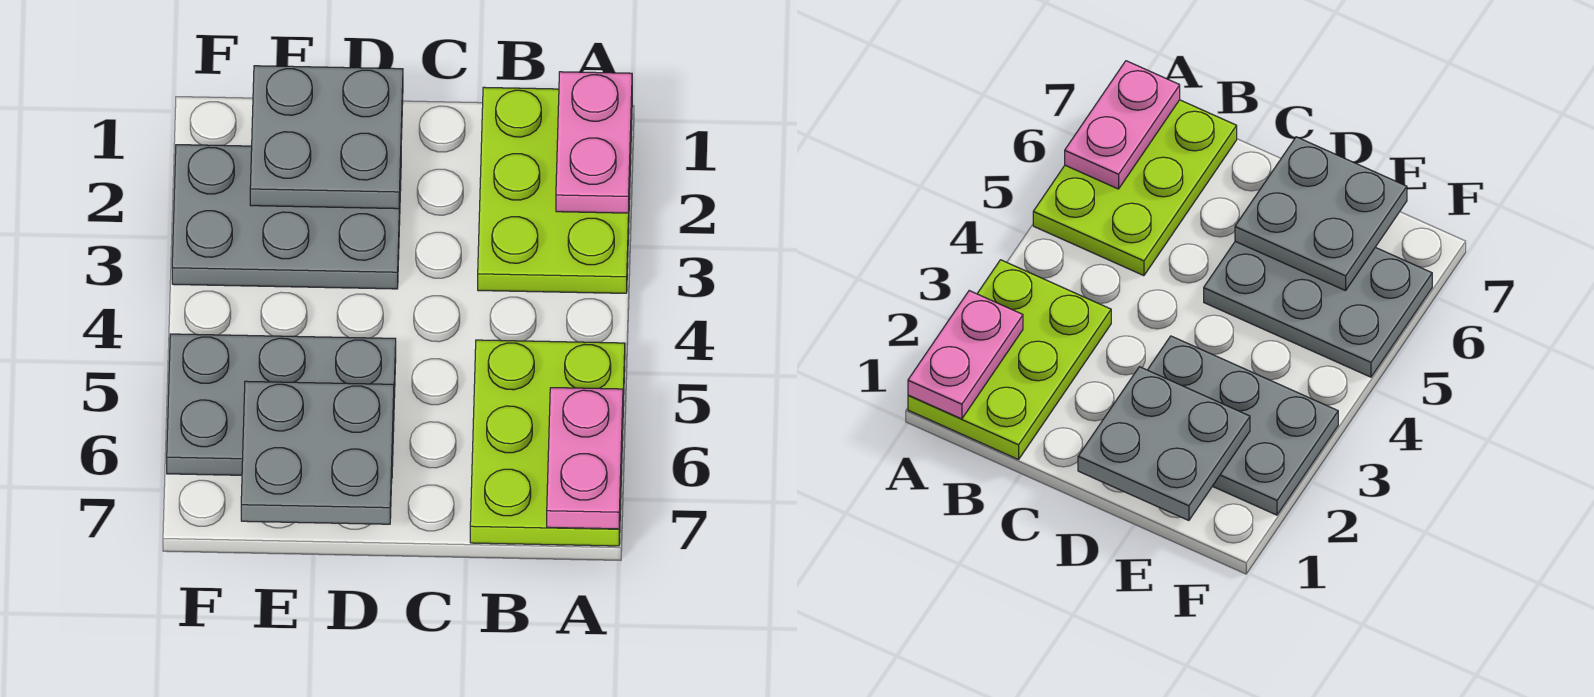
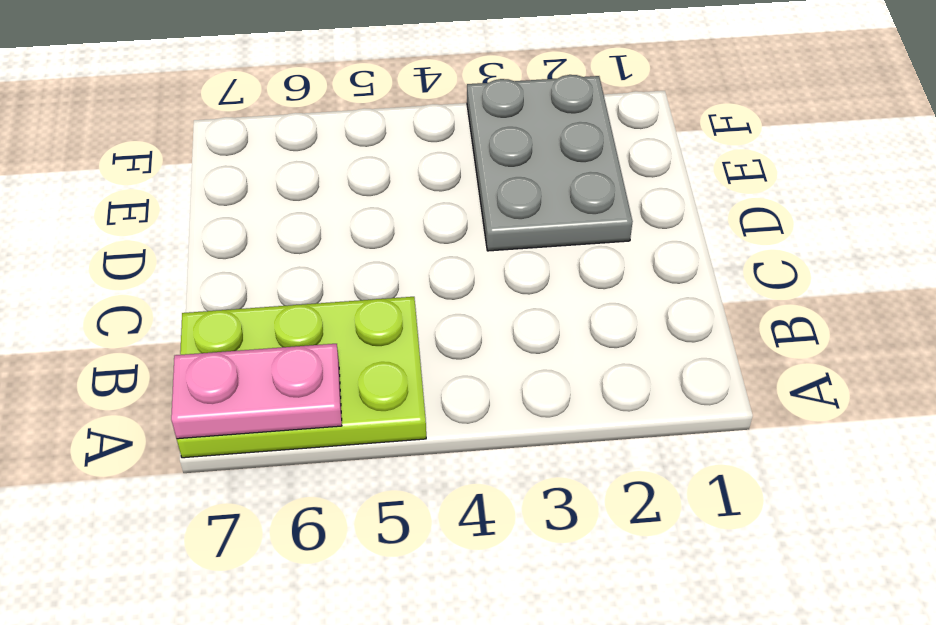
none -> lime plate A1:B3 level 1
none -> grey plate D5:F6 level 1

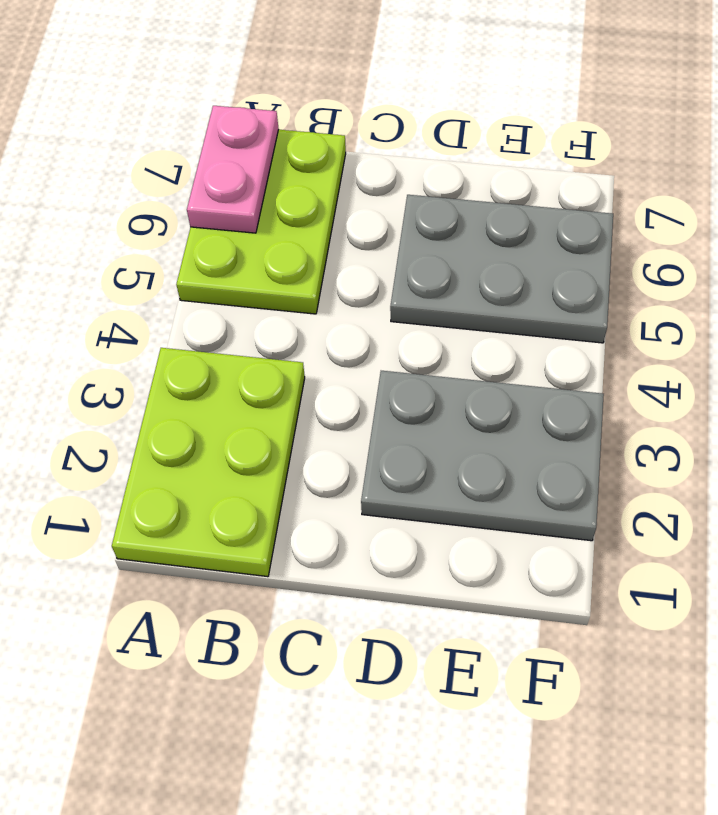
none -> pink plate A1:A2 level 2
none -> grey plate D1:E2 level 2

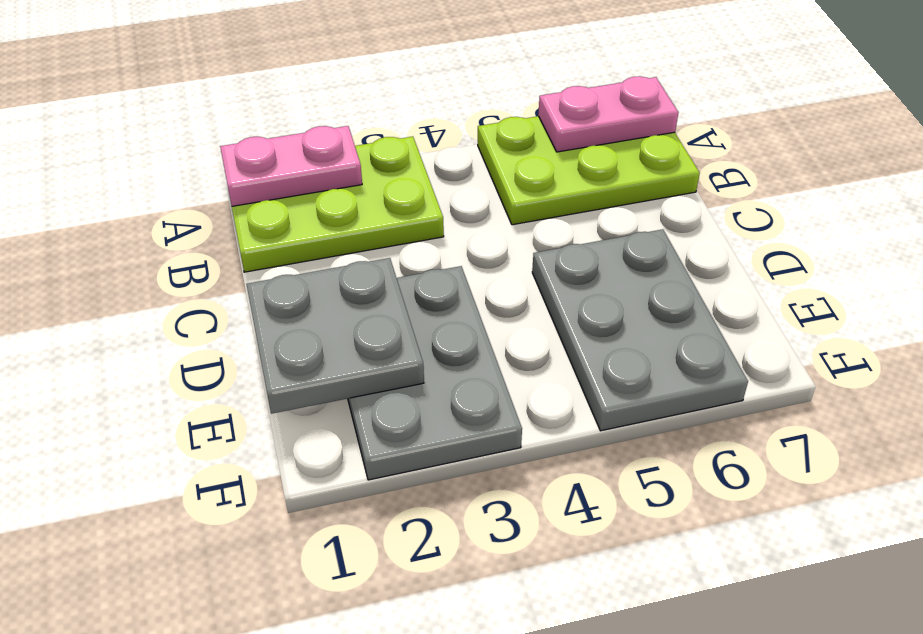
none -> grey plate D6:E7 level 2

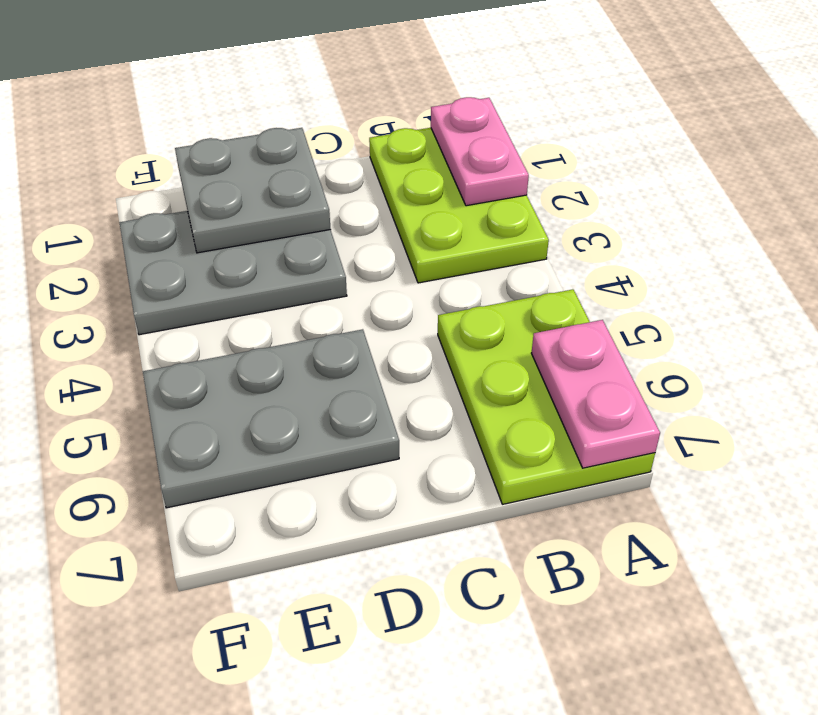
none -> grey plate D6:E7 level 2

